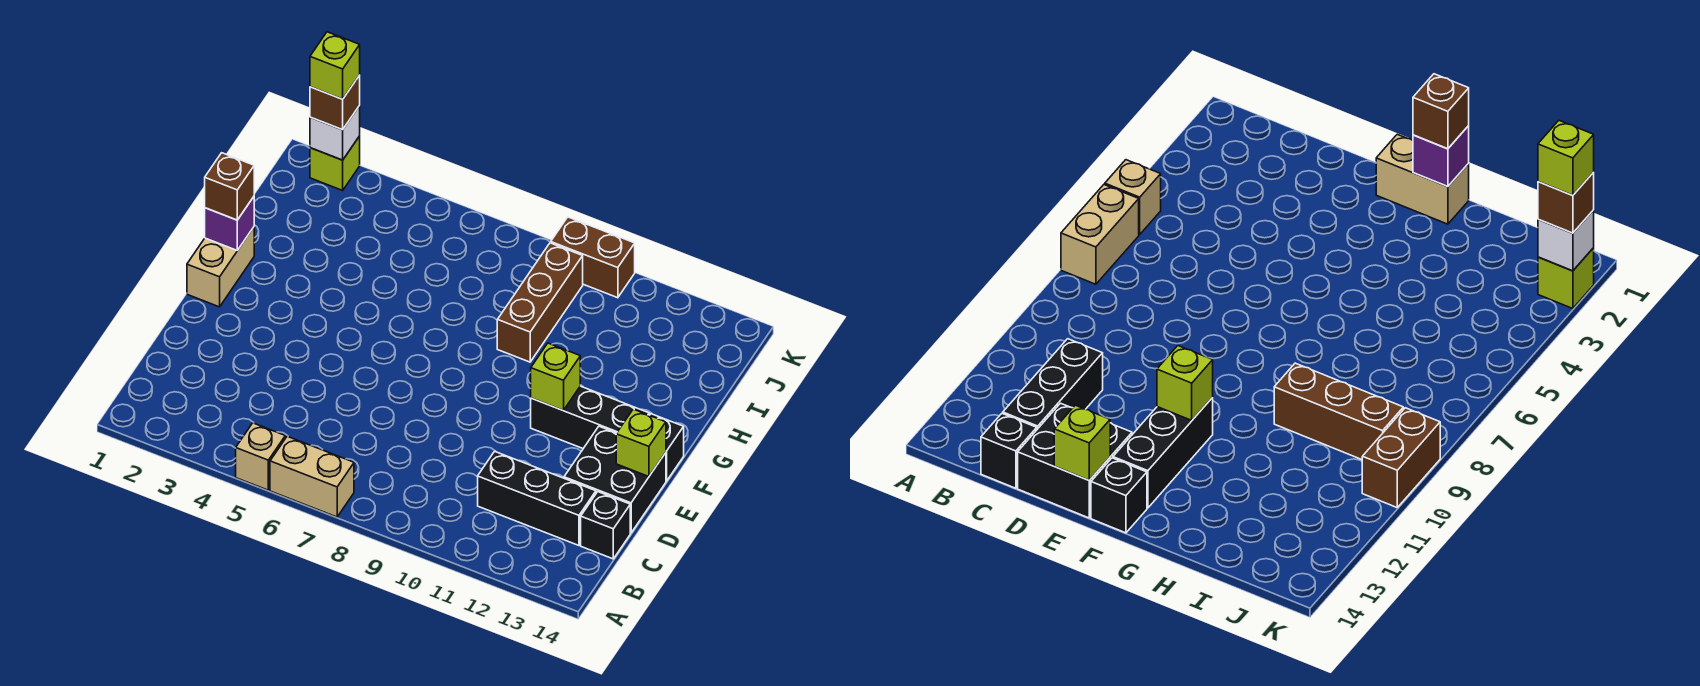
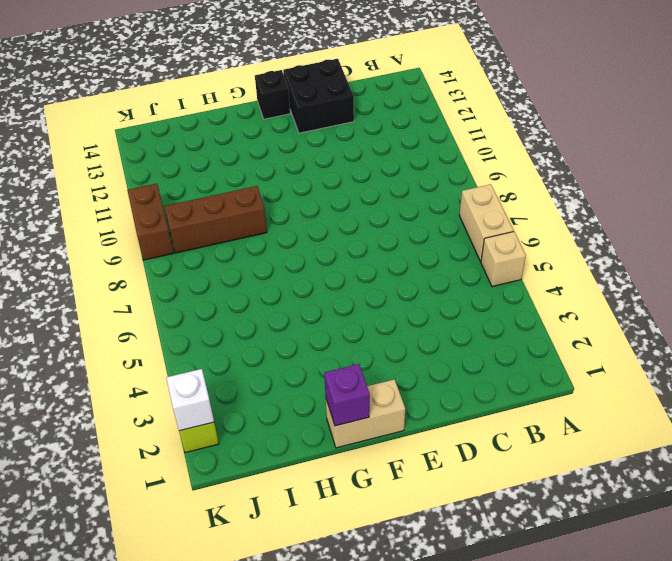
none -> black brick C11:C13 level 1
none -> black brick C14 level 1
none -> black brick F11:F13 level 1

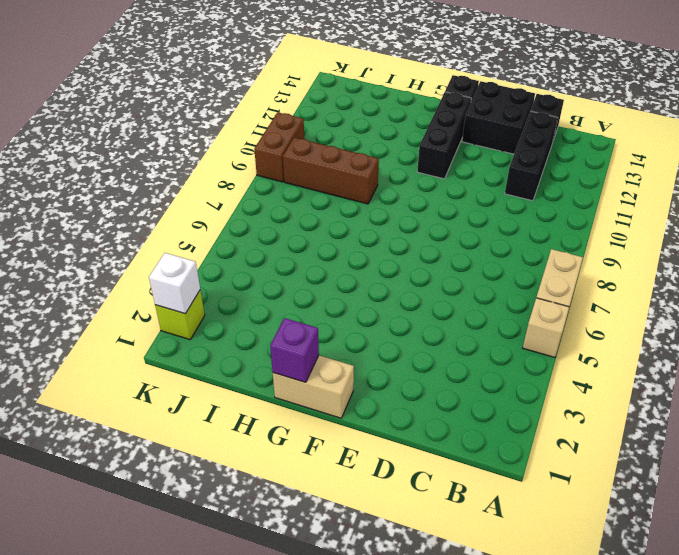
none -> lime brick E14 level 2
none -> lime brick F11 level 2
none -> brown brick G1 level 3

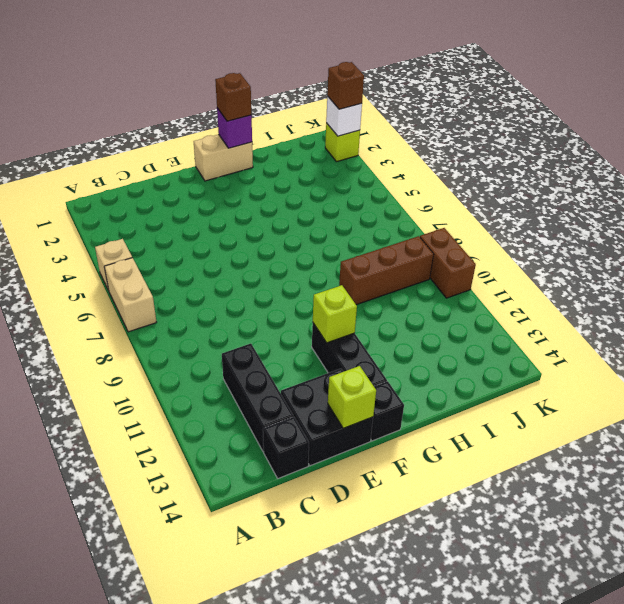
none -> lime brick K2 level 4

